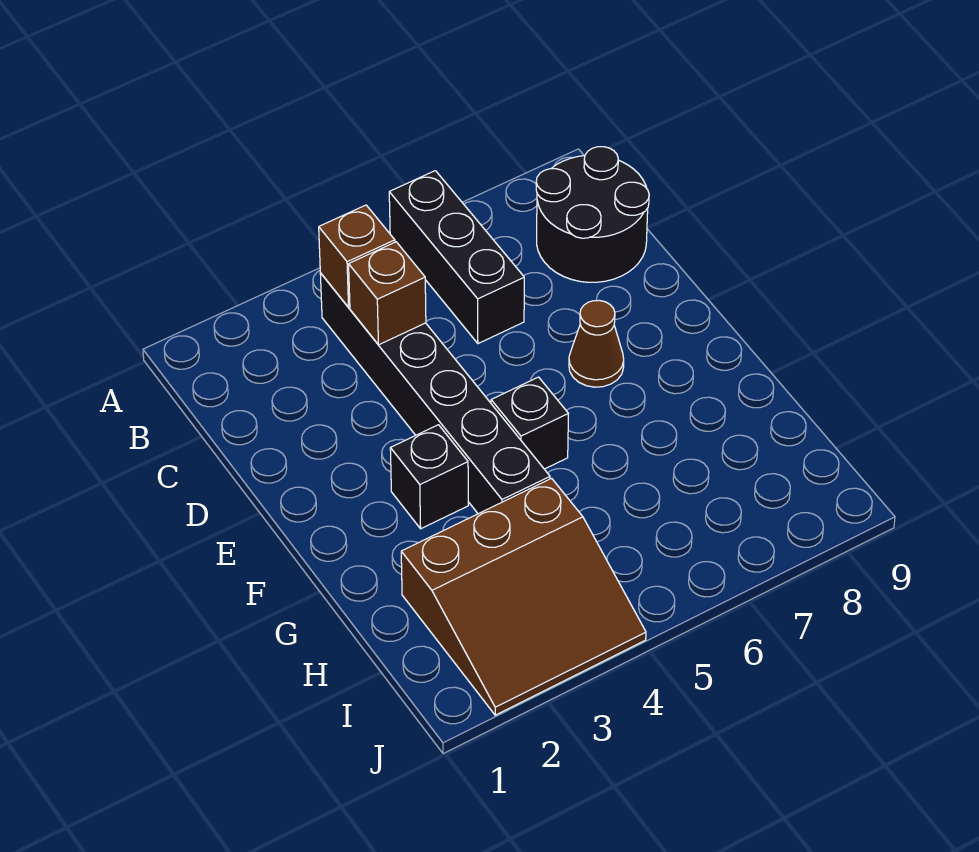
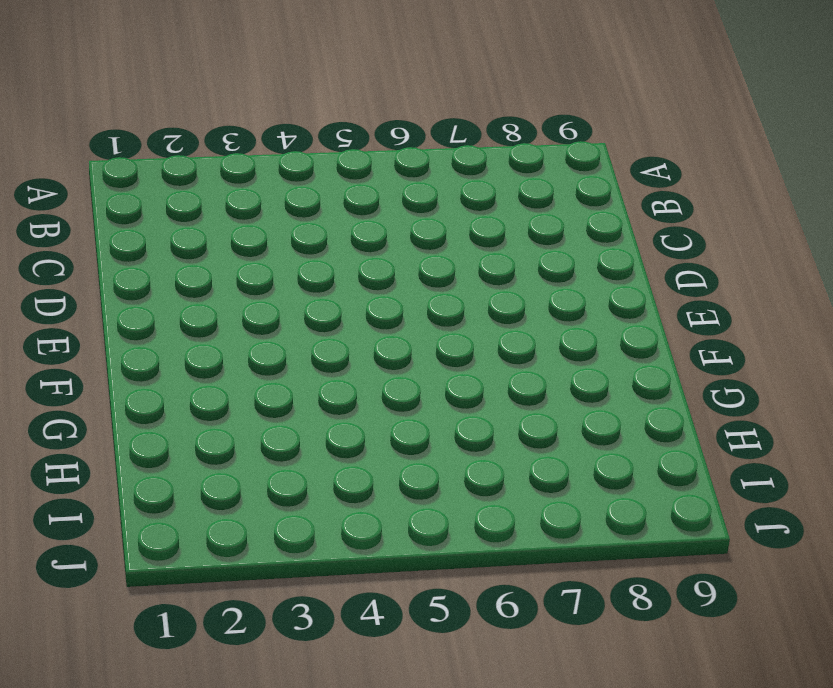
none -> black brick A6:C6 level 1
none -> black brick B4:G4 level 1

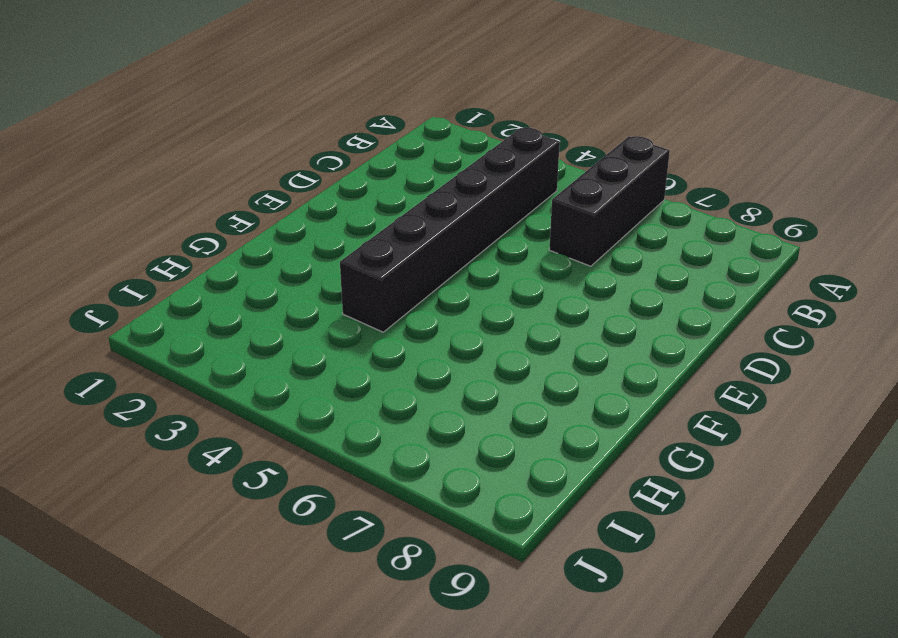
none -> black round brick B8:C9 level 1
none -> brown cone E7 level 1

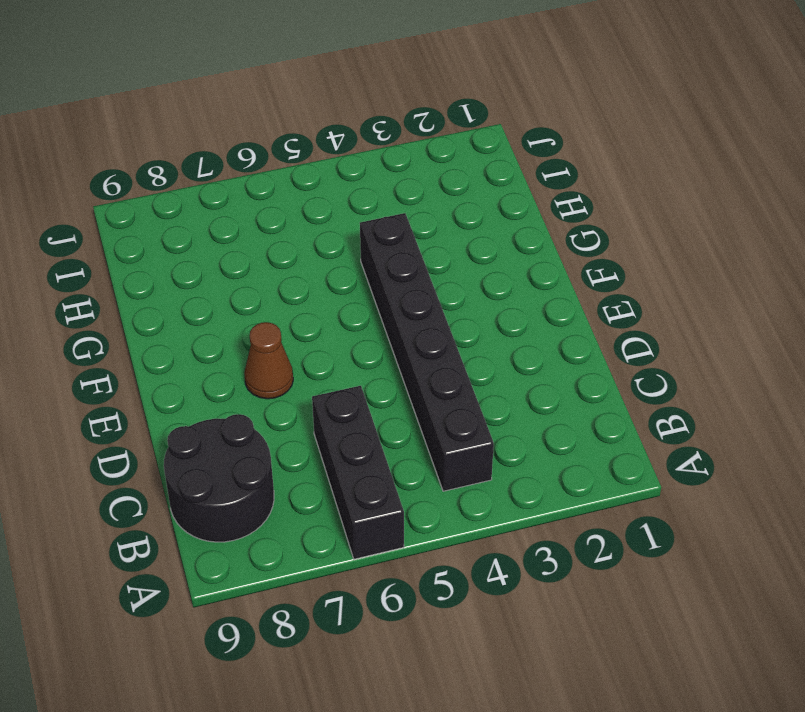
none -> black brick F3 level 1
none -> black brick F5 level 1

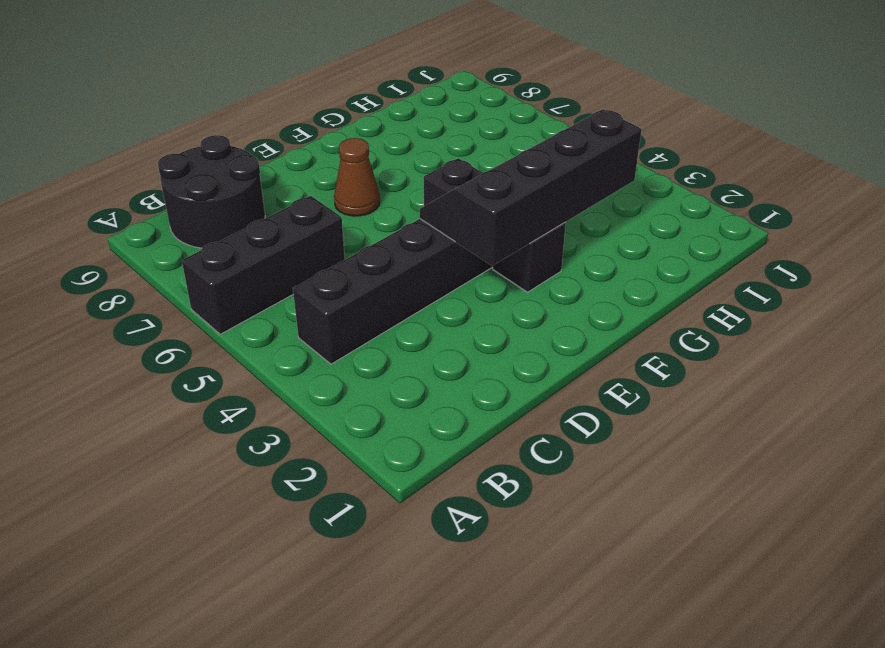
black slope E3:H4 level 2 top 3 -> none
none -> brown slope H2:J4 level 1 top H
none -> brown brick B4 level 2

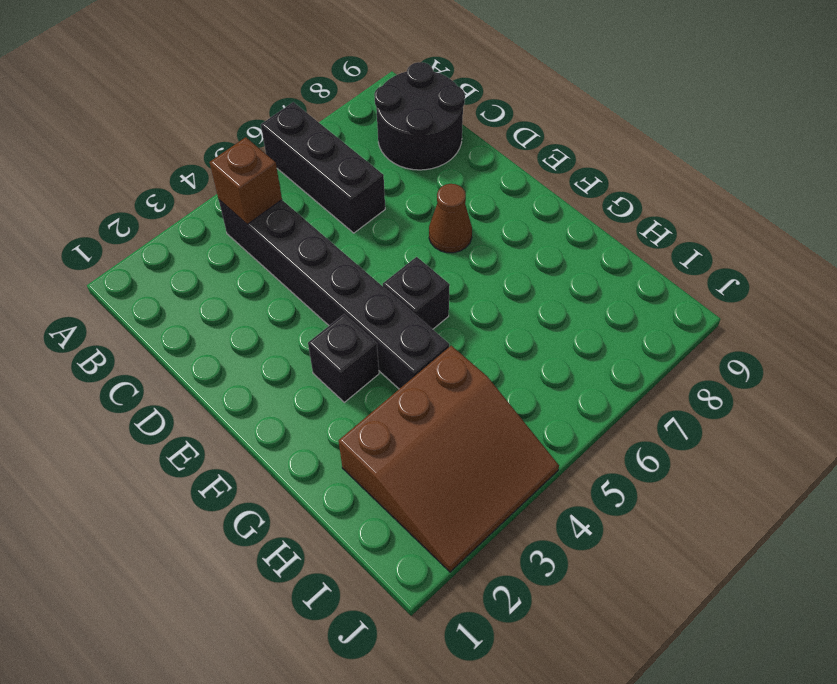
none -> brown brick C4 level 2

